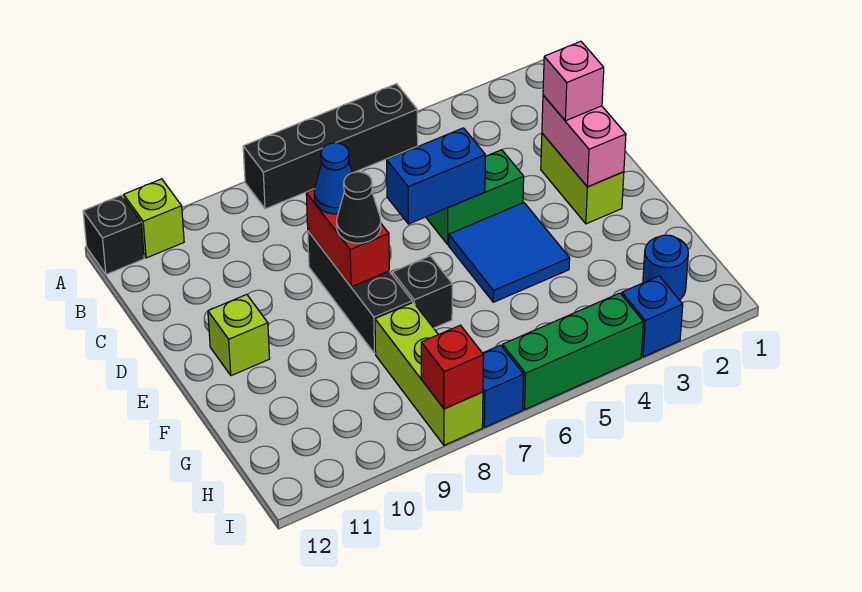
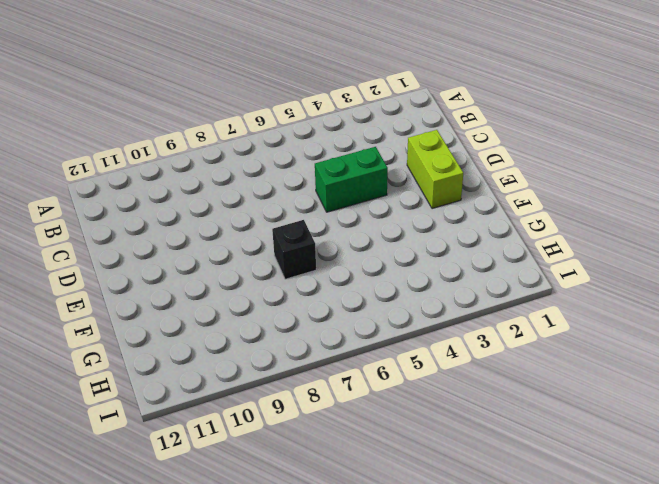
none -> black brick A5:A8 level 1
none -> lime brick A11 level 1
none -> black brick A12 level 1

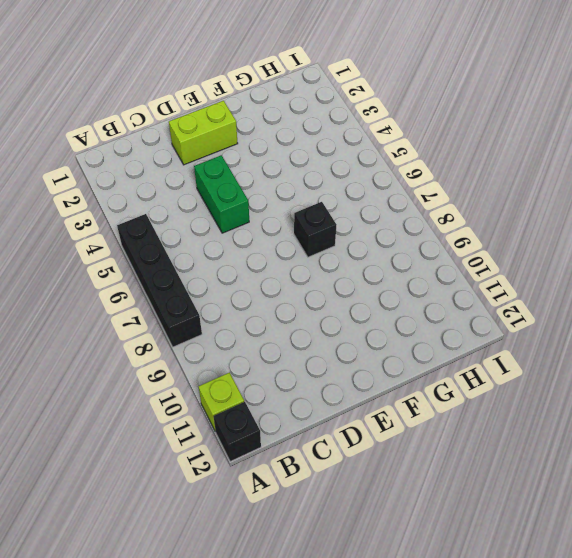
none -> black brick D8:F8 level 1
none -> blue tile E4:F5 level 1
none -> lime brick E11 level 1

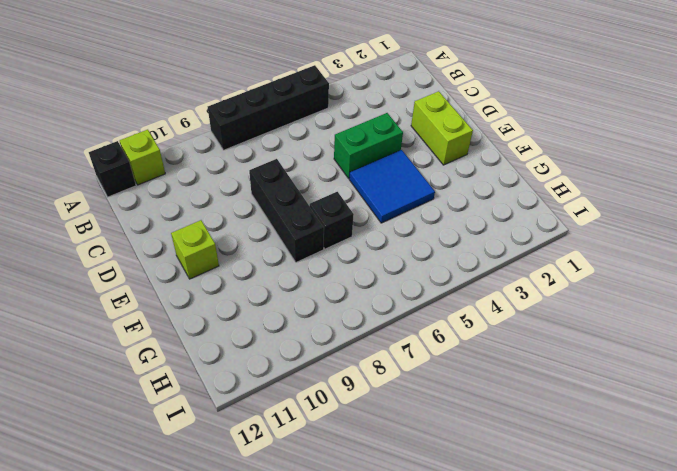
none -> lime brick G8:I8 level 1
none -> blue round brick H2 level 1
none -> blue brick I3 level 1

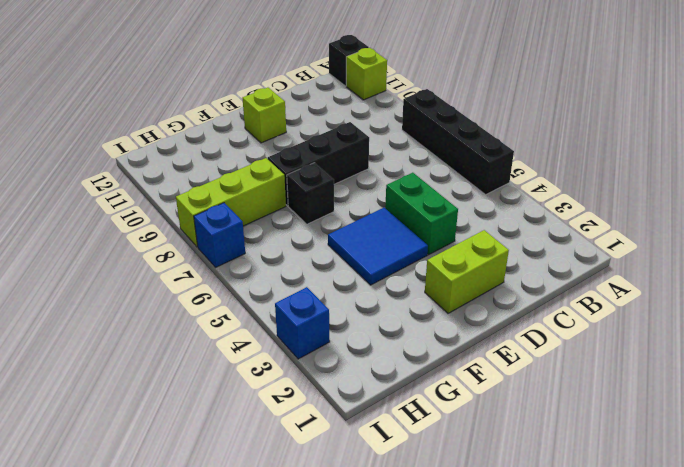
none -> blue round brick H2 level 1
none -> green brick I4:I6 level 1
none -> pink brick D2:E2 level 2

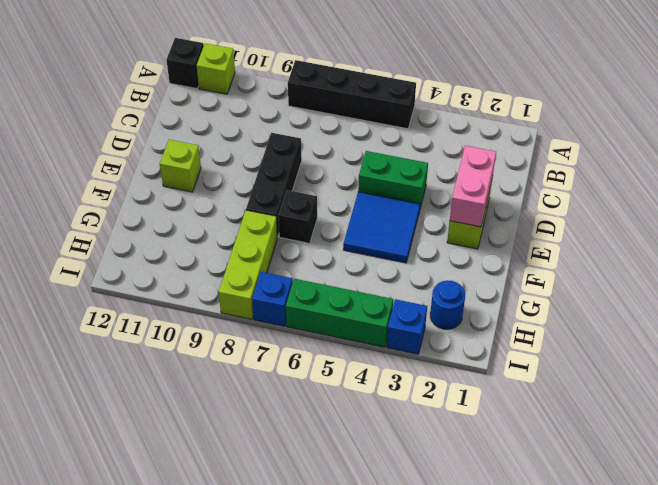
none -> blue brick D5:D6 level 2
none -> red brick D8:E8 level 2
none -> red brick I8 level 2

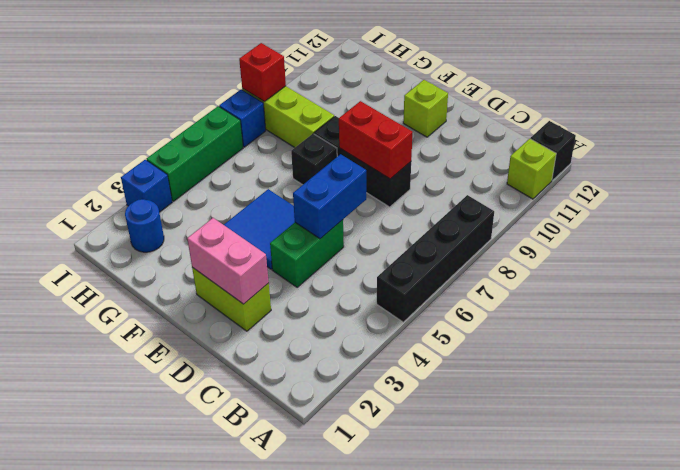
none -> pink brick D2 level 3
none -> blue cone D8 level 3
none -> black cone E8 level 3

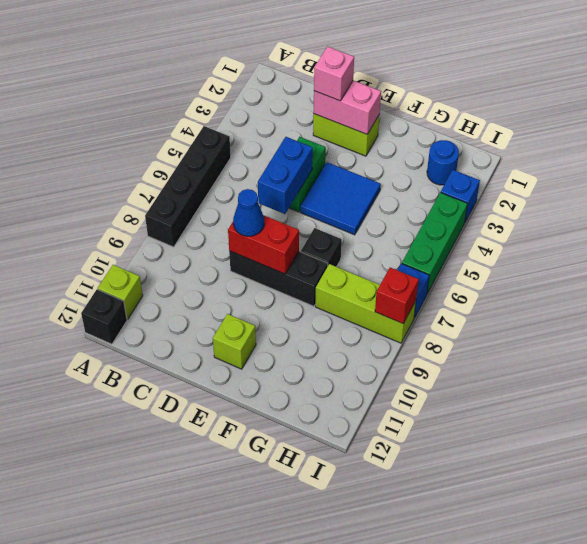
none -> black cone E8 level 3

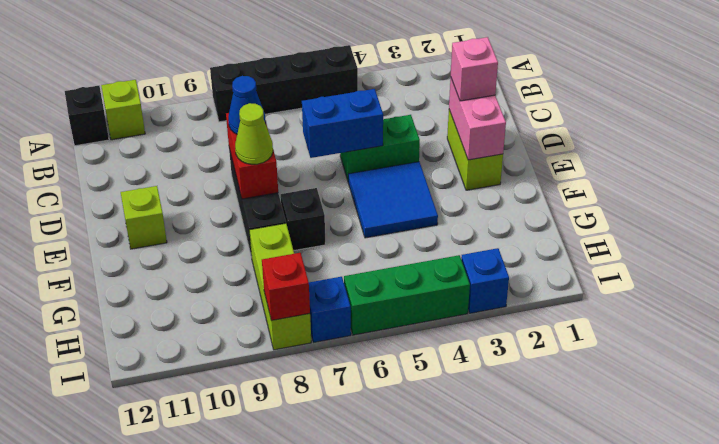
lime cone E8 level 3 -> black cone E8 level 3
none -> blue round brick H2 level 1

